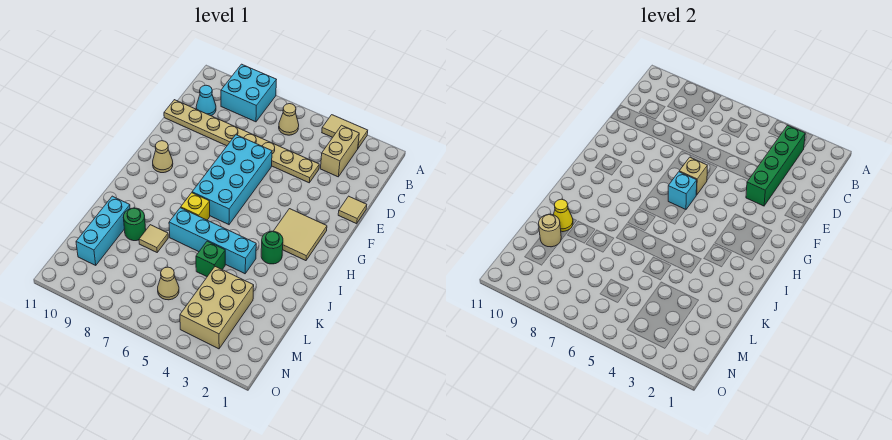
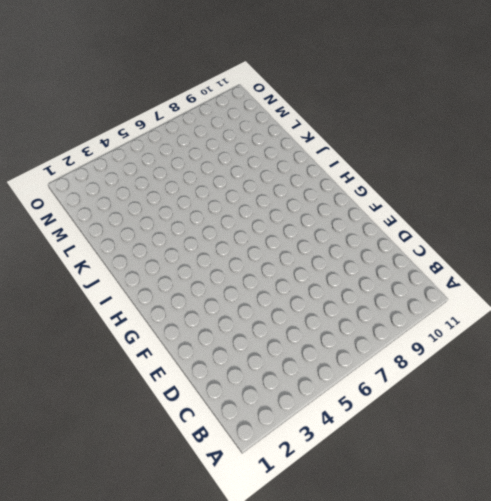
none -> tan tile A3:A4 level 1
none -> cyan brick A8:B9 level 1
none -> tan brick B3:C3 level 1

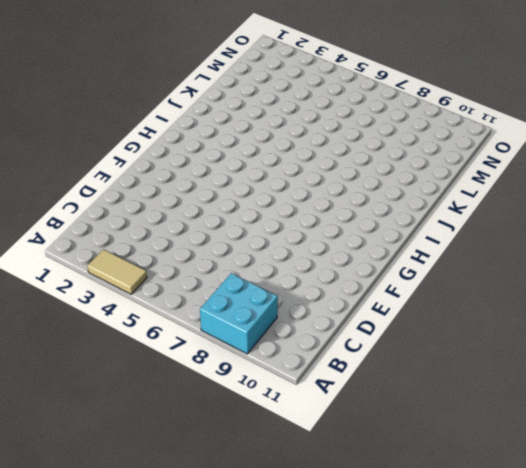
none -> tan brick B3:C3 level 1
none -> tan cone B6 level 1
none -> cyan cone C10 level 1

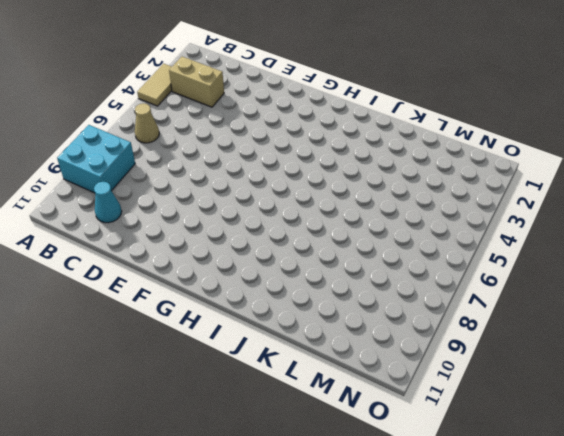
none -> tan plate D4:D11 level 1
none -> tan tile E1 level 1
none -> cyan brick E6:H7 level 1

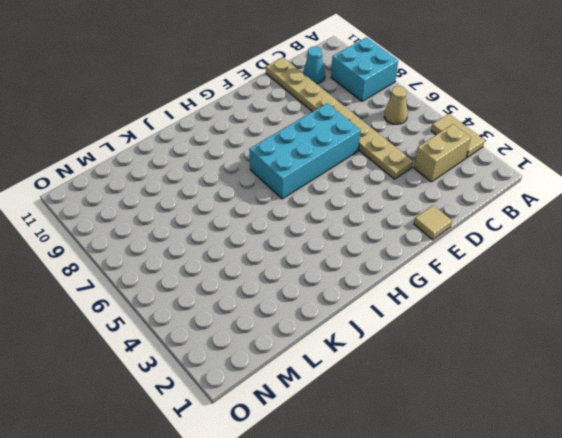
none -> tan tile G2:H3 level 1
none -> tan cone G10 level 1
none -> green round brick I3 level 1

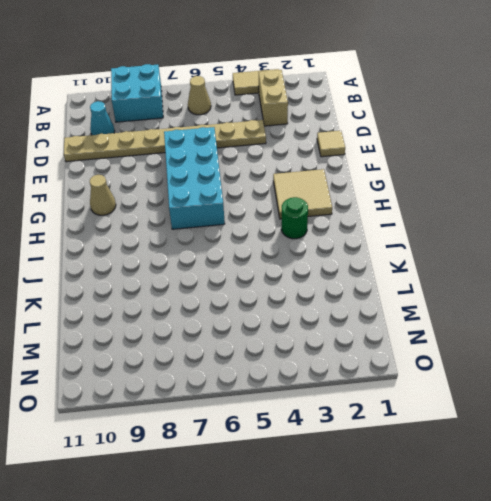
none -> yellow brick I7 level 1
none -> cyan brick J4:J7 level 1
none -> green brick K5 level 1

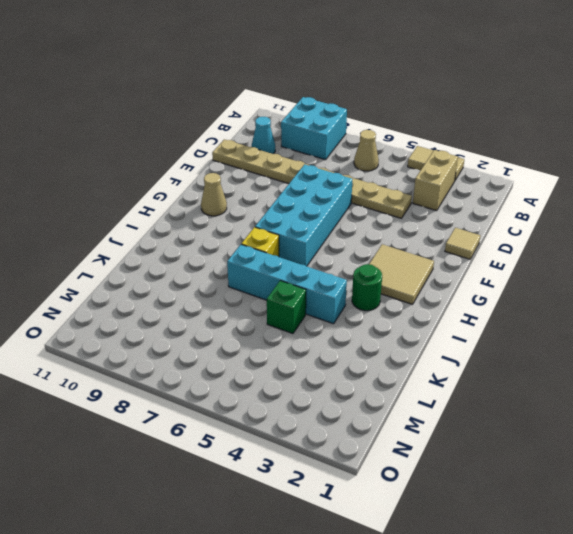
none -> tan tile K8 level 1
none -> green round brick K9 level 1
none -> cyan brick K10:M10 level 1

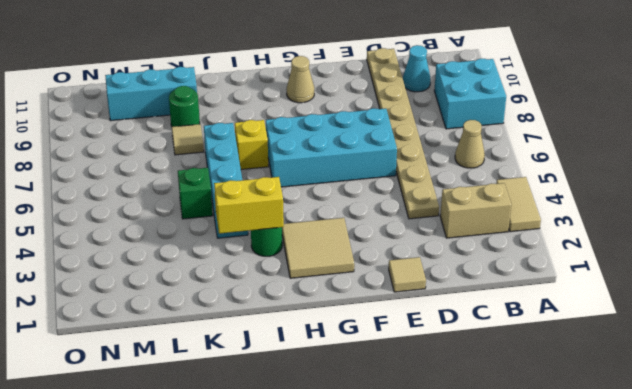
yellow brick I3:J3 level 2 -> none
none -> tan brick L3:N4 level 1
none -> tan cone M6 level 1
none -> green brick B3:E3 level 2

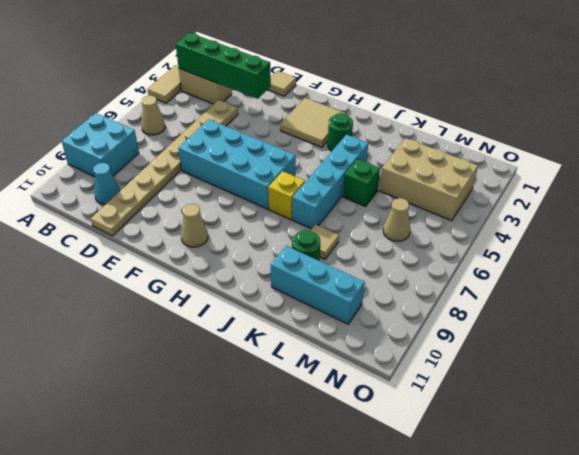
none -> tan brick F6 level 2
none -> cyan brick G6 level 2
none -> yellow cone K10 level 2

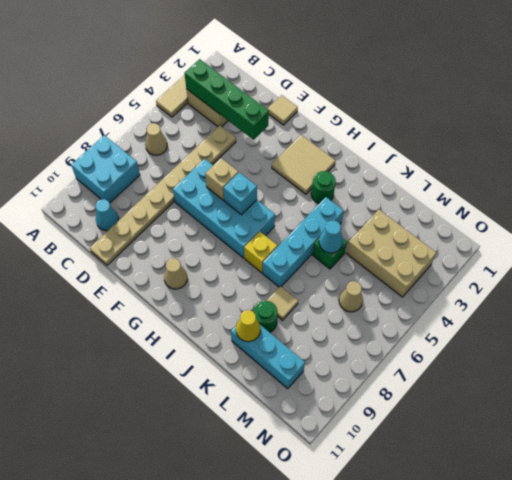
cyan cone K5 level 2 -> none
none -> tan round brick L10 level 2

